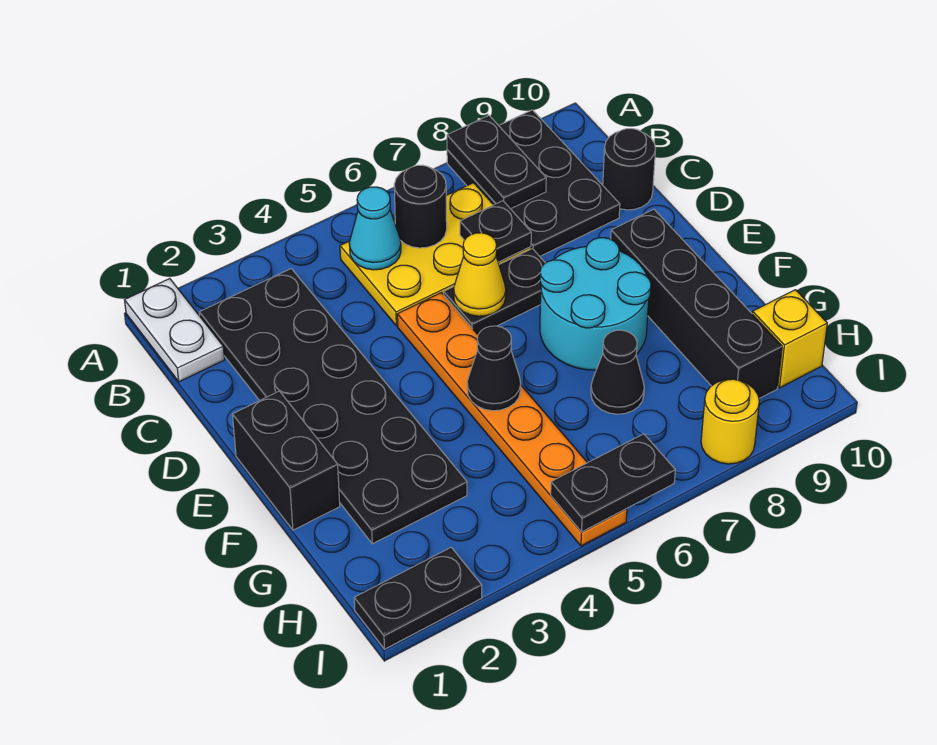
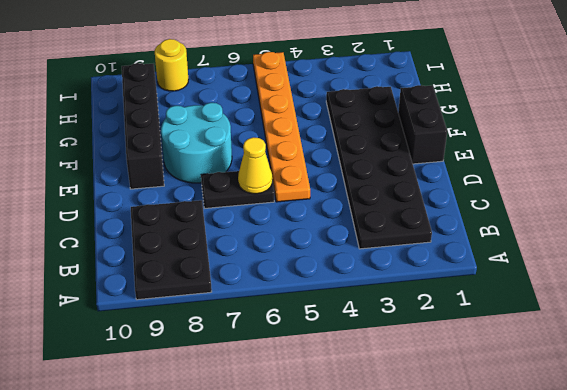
none -> white plate A1:B1 level 1
none -> yellow plate B5:C7 level 1
none -> black round brick C10 level 1

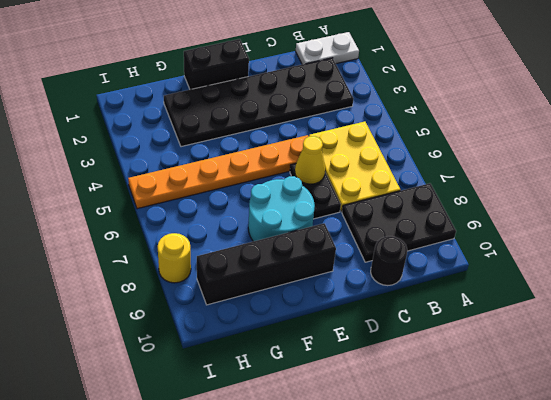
none -> black cone G7 level 1
none -> yellow brick H10 level 1
none -> black plate I1:I2 level 1

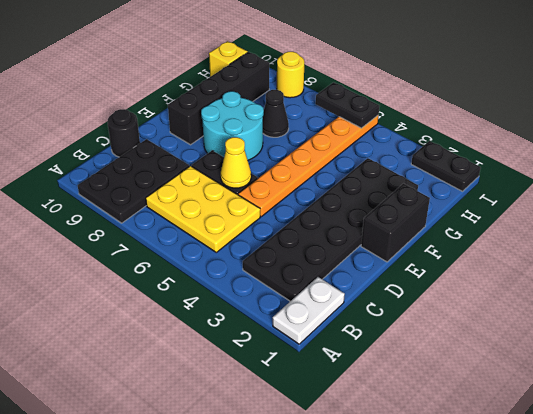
none -> black plate A8:B8 level 2
none -> cyan cone B5 level 2
none -> black round brick B6 level 2

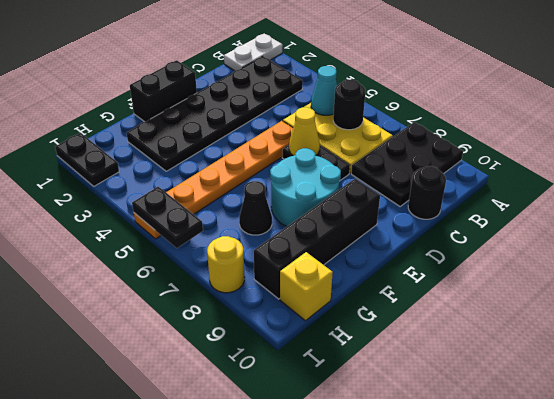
none -> black plate A8:B8 level 2
none -> black plate C7 level 2
none -> black cone F5 level 2

